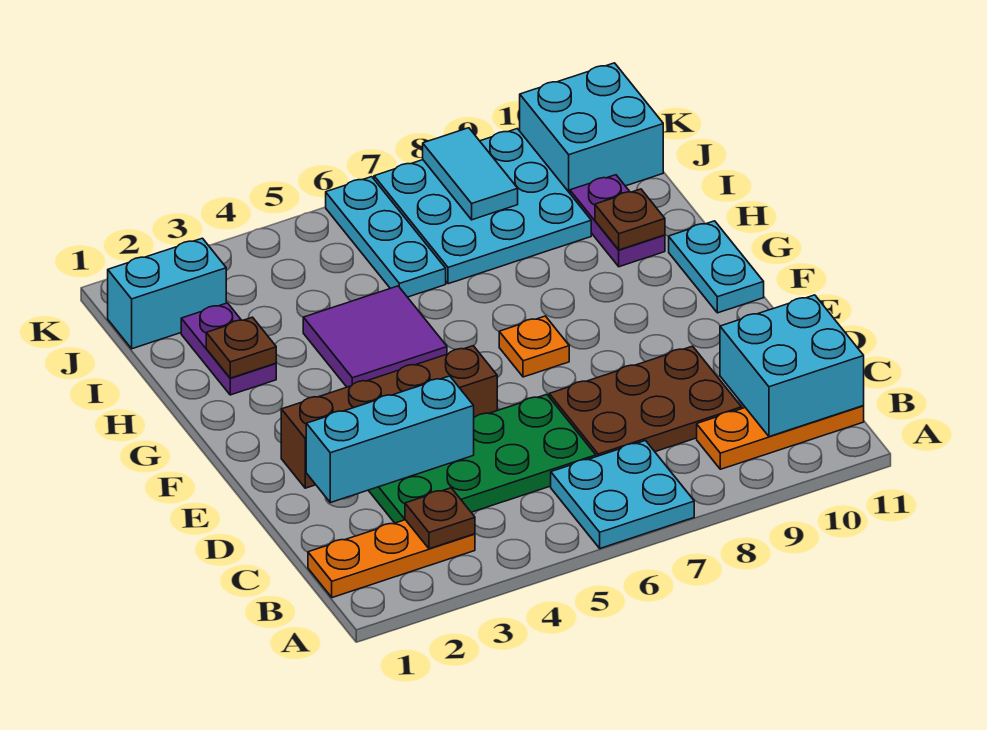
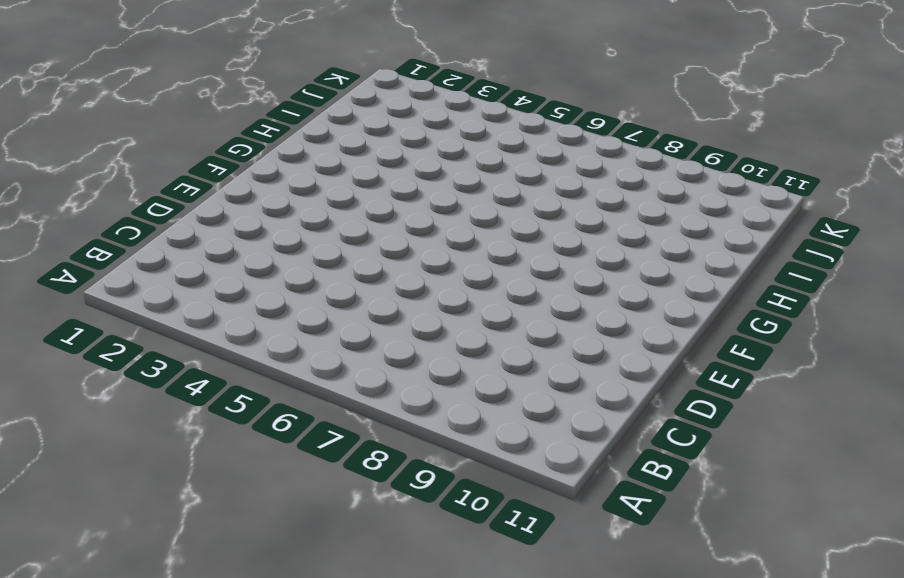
none -> cyan plate A6:B7 level 1
none -> orange plate B1:B3 level 1
none -> orange plate B9:B11 level 1

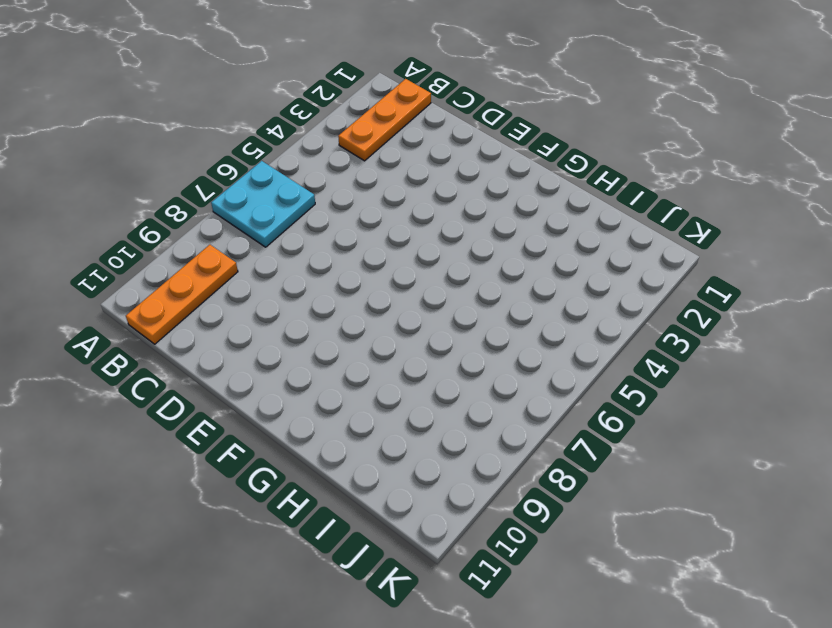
none -> green plate C3:D6 level 1
none -> brown plate C7:D9 level 1
none -> brown brick E2:E5 level 1

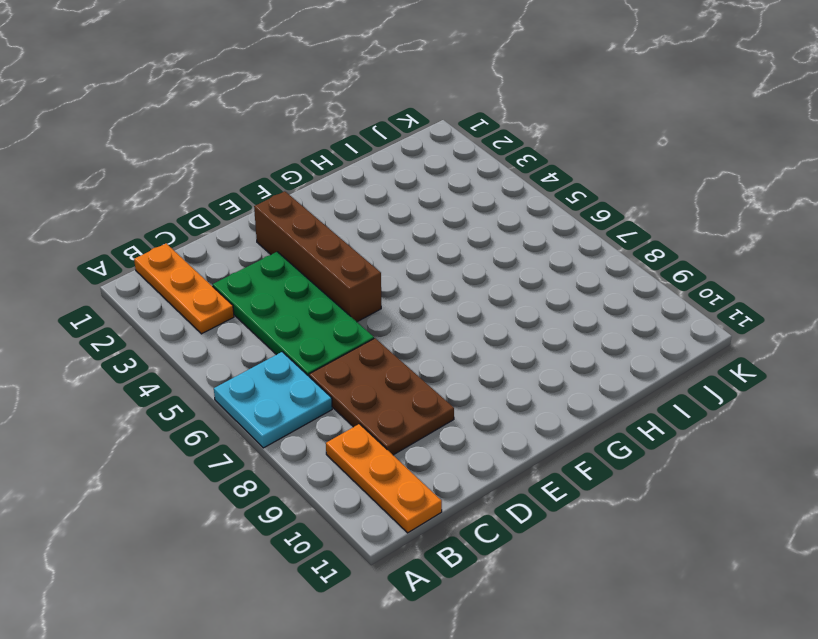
none -> orange plate F7 level 1
none -> cyan plate F11:G11 level 1
none -> purple tile G4:H5 level 1

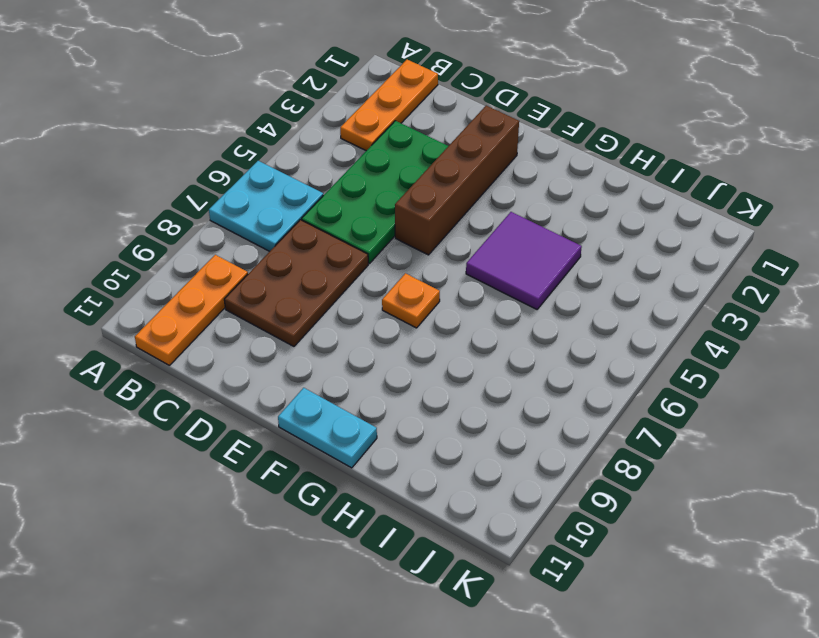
none -> purple plate H2:I2 level 1
none -> purple plate H10:I10 level 1
none -> cyan plate I6:K6 level 1

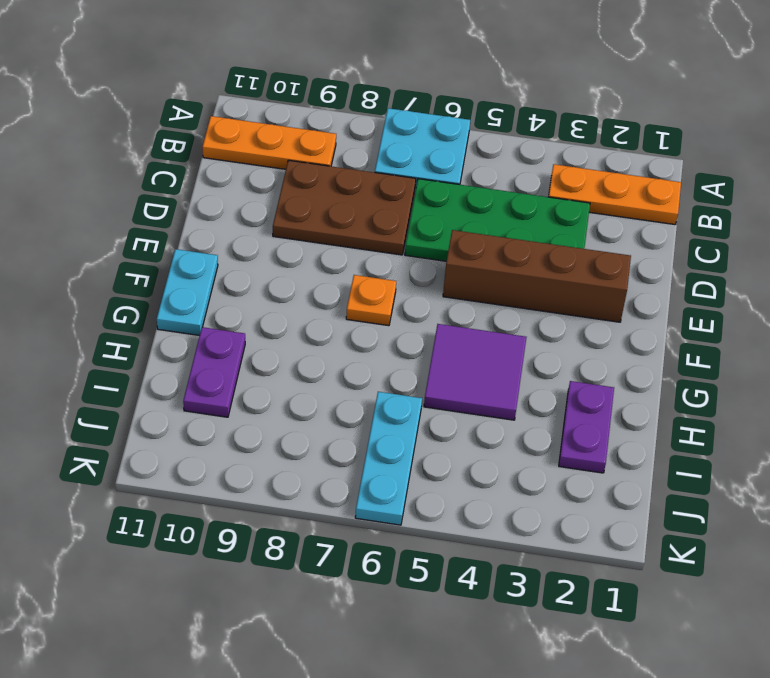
none -> cyan plate I7:K9 level 1
none -> cyan brick J1:J2 level 1
none -> cyan brick J10:K11 level 1

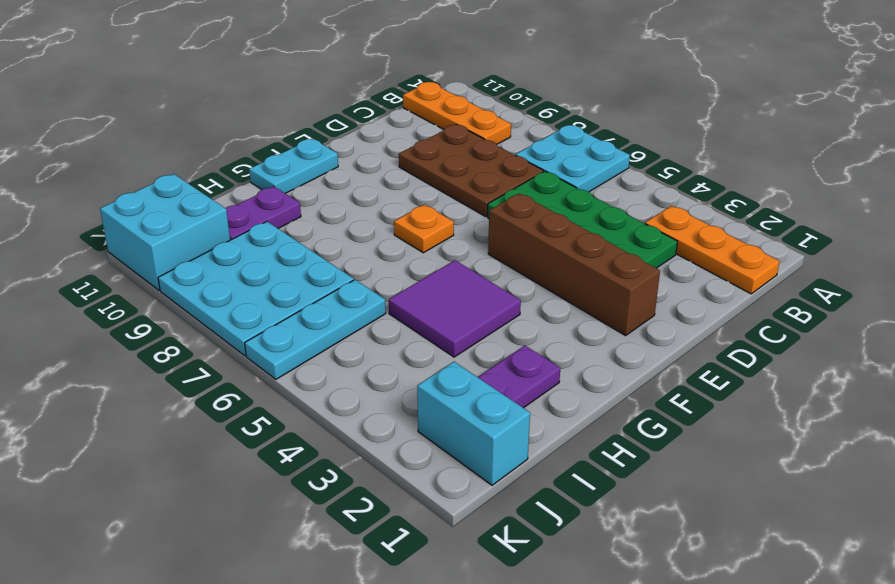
none -> brown plate B3 level 2
none -> cyan brick B10:C11 level 2
none -> cyan brick D2:D4 level 2

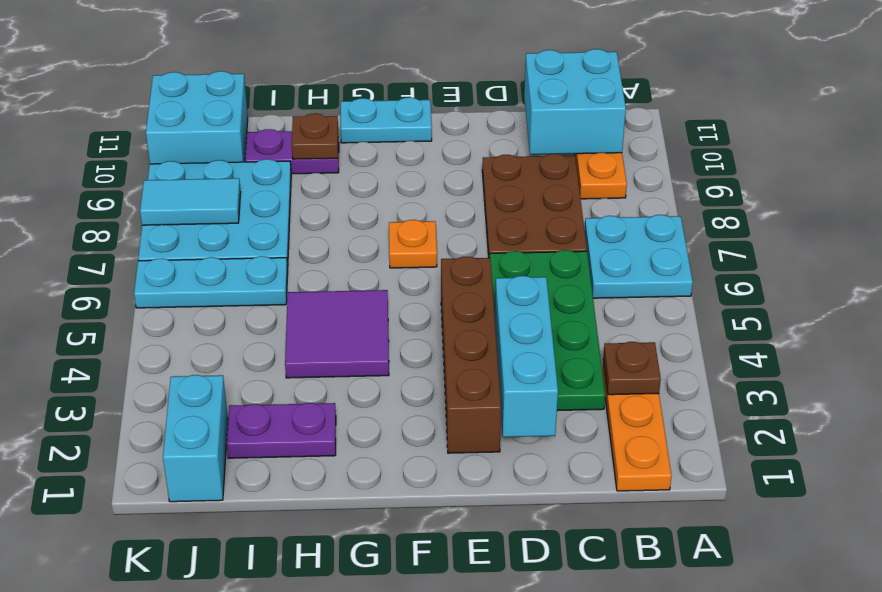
none -> brown plate H2 level 2

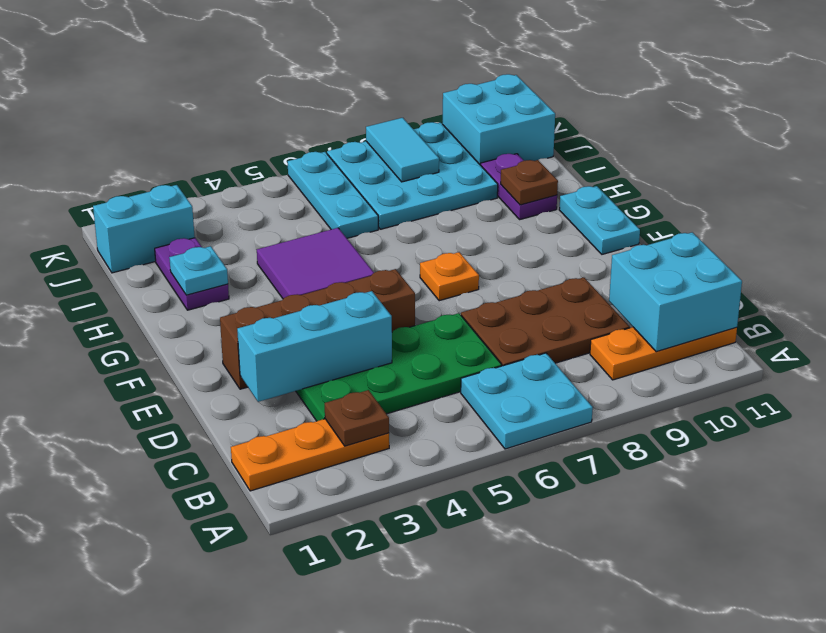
cyan plate H2 level 2 -> brown plate H2 level 2

